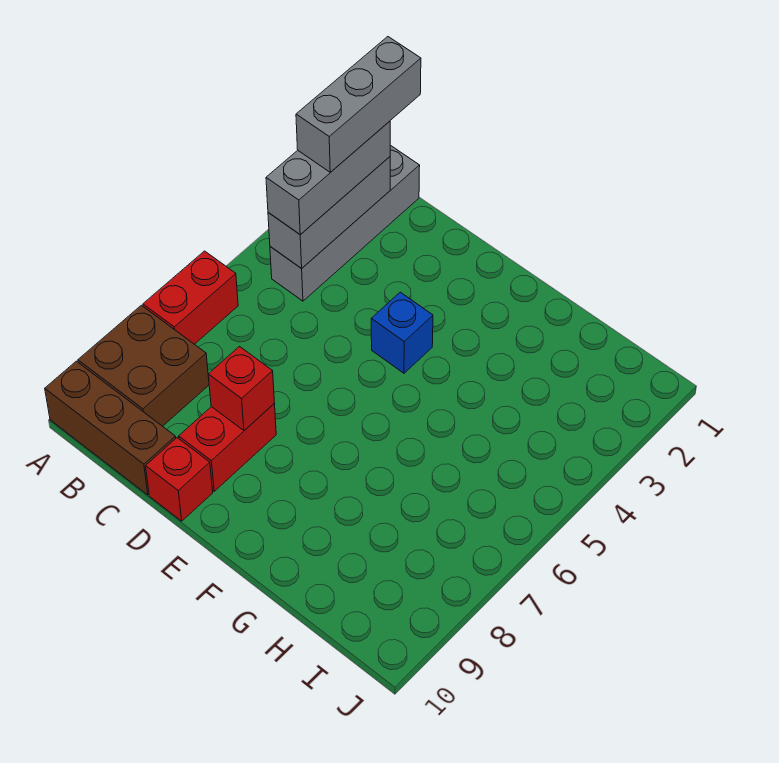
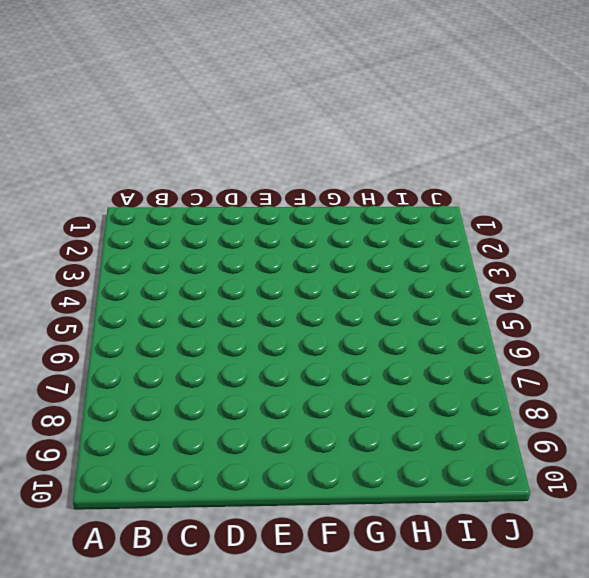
none -> red brick A6:A7 level 1
none -> brown brick A8:B9 level 1

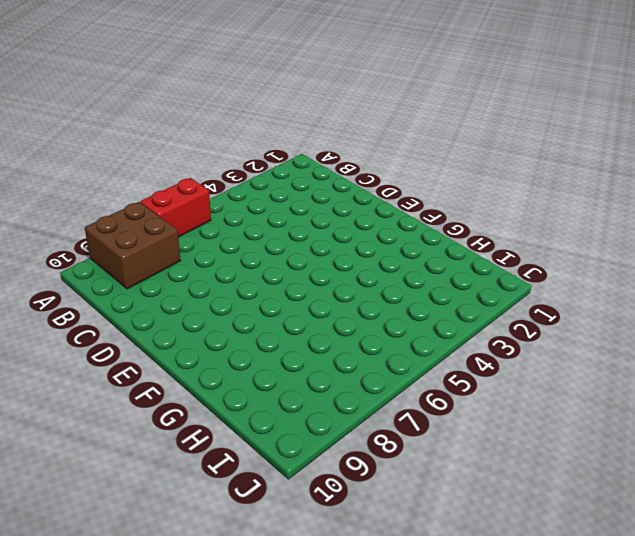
none -> brown brick A10:C10 level 1
none -> grey brick B1:B4 level 1

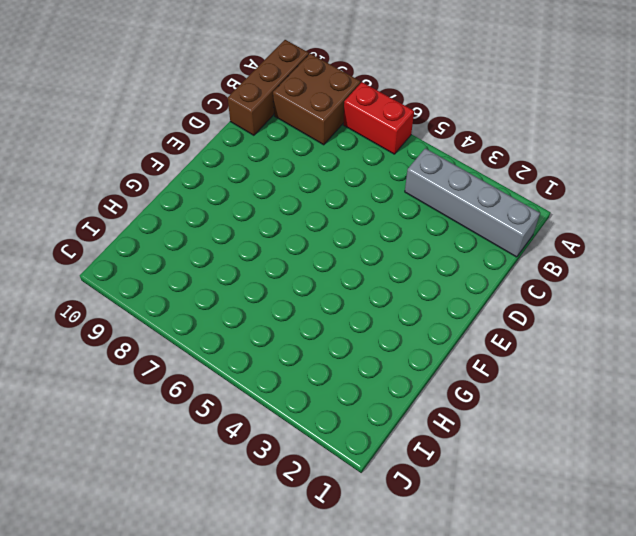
none -> red brick D8:D9 level 1
none -> red brick D10 level 1

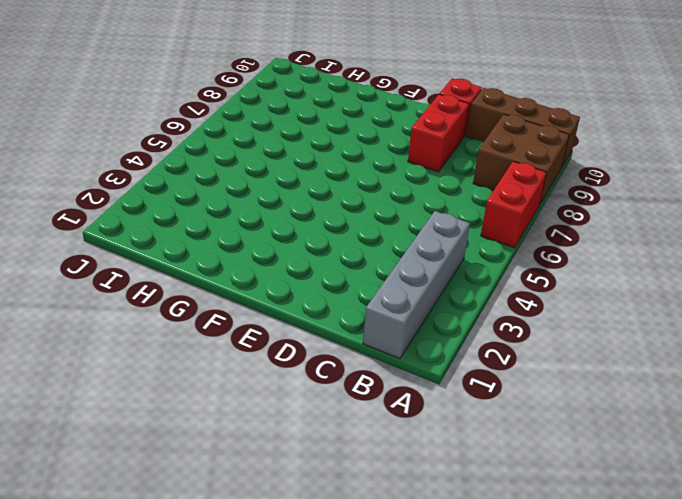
none -> blue brick E4 level 1
none -> grey brick B2:B4 level 2

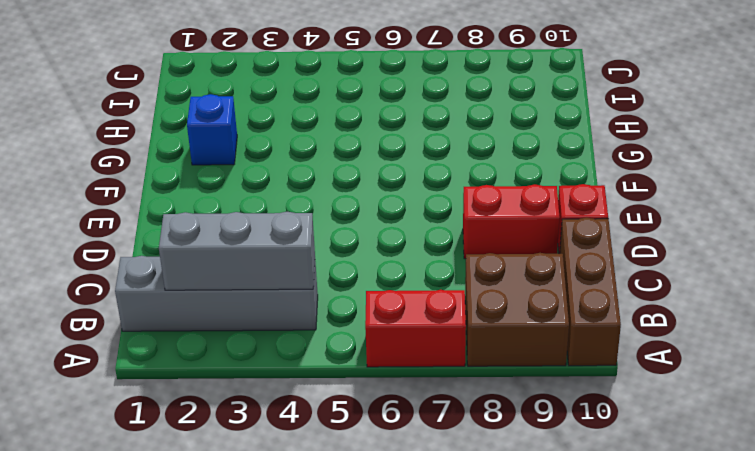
blue brick G2 level 1 -> blue brick E4 level 1
none -> red brick D8 level 2
none -> grey brick B2:B4 level 3

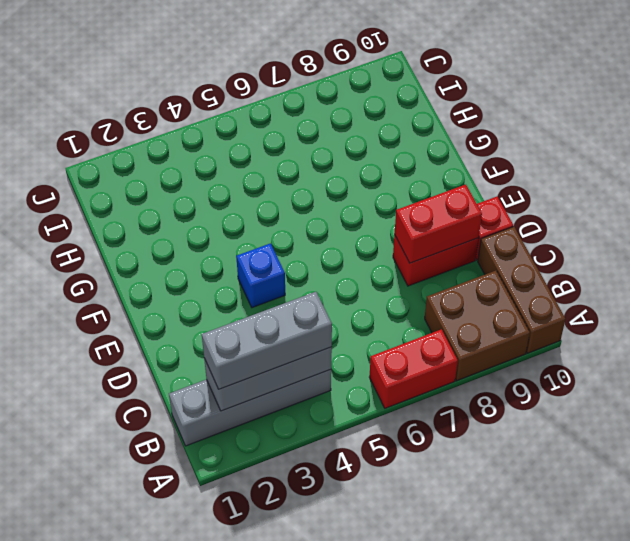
red brick D8:D9 level 2 -> red brick D8 level 2
none -> grey brick B1:B3 level 4

